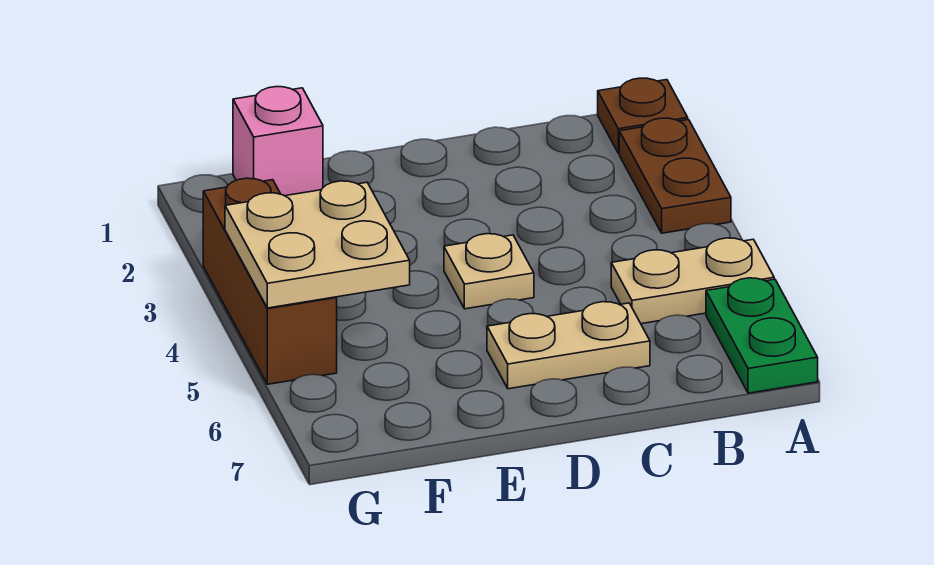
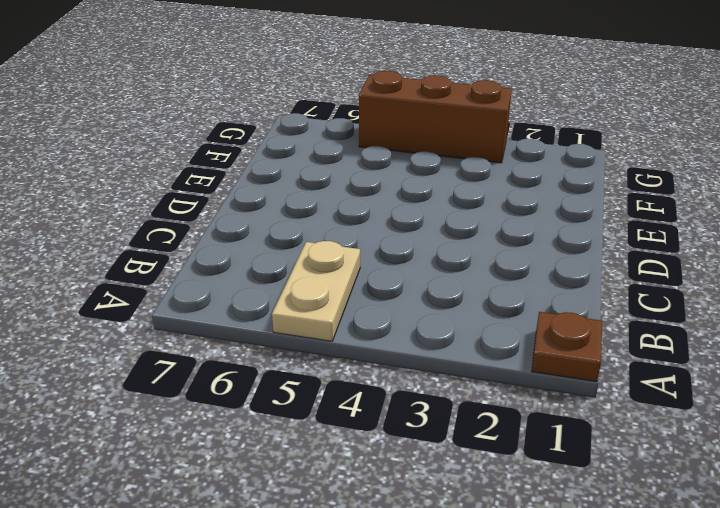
none -> brown plate A2:A3 level 1
none -> green plate A6:A7 level 1

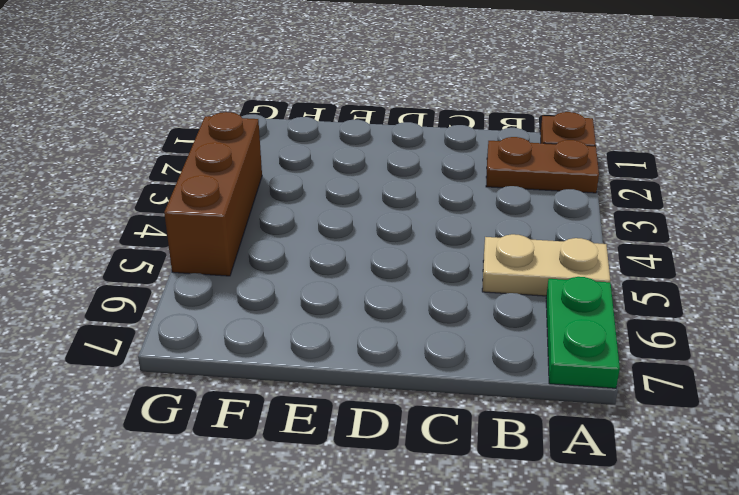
brown plate A2:B2 level 1 -> brown plate A2:A3 level 1
none -> tan plate C6:D6 level 1
none -> tan plate D4 level 1

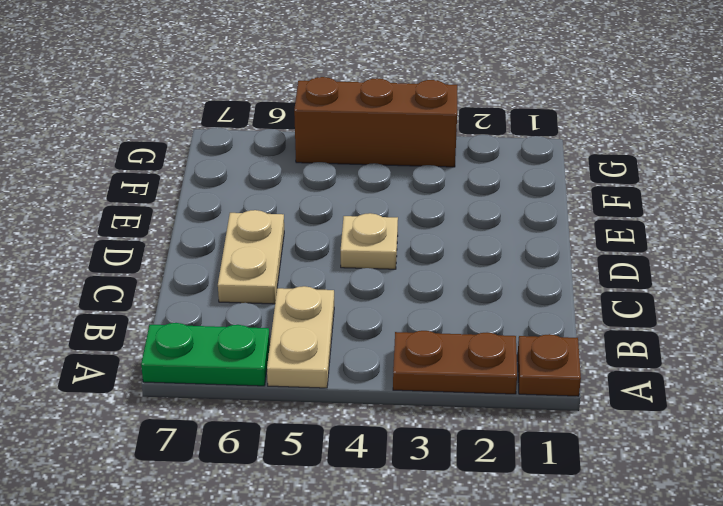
none -> pink brick F1 level 1
none -> tan plate F4:G5 level 2

